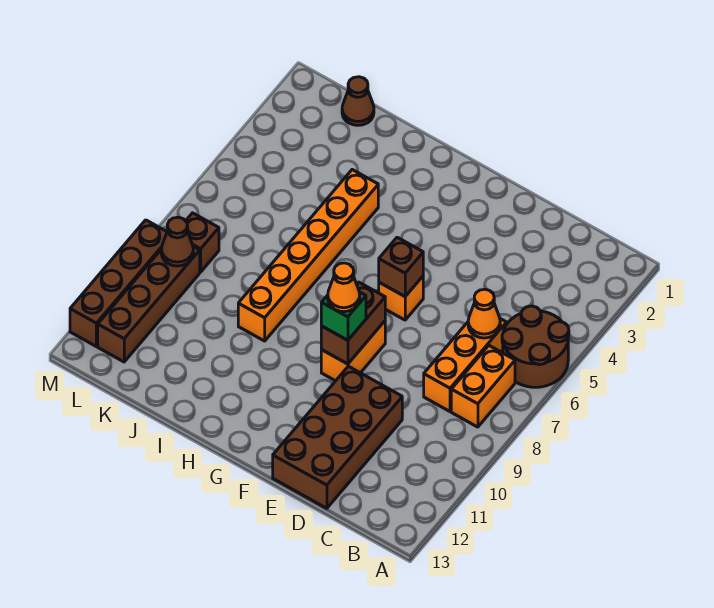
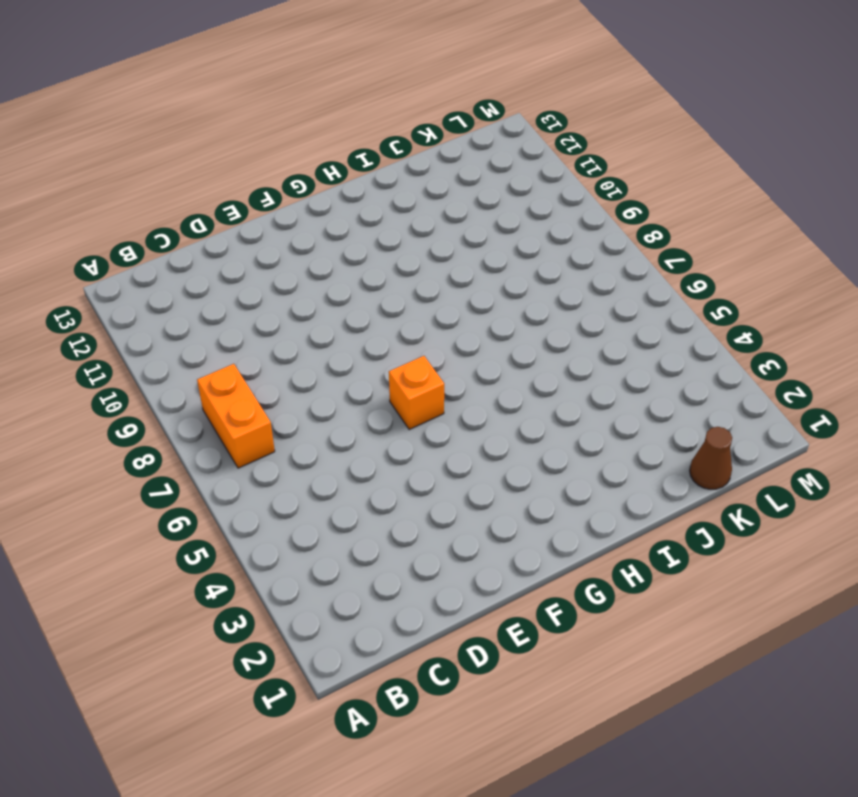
none -> brown round brick A5:B6 level 1
none -> orange brick C6:C8 level 1
none -> brown brick D10:E13 level 1

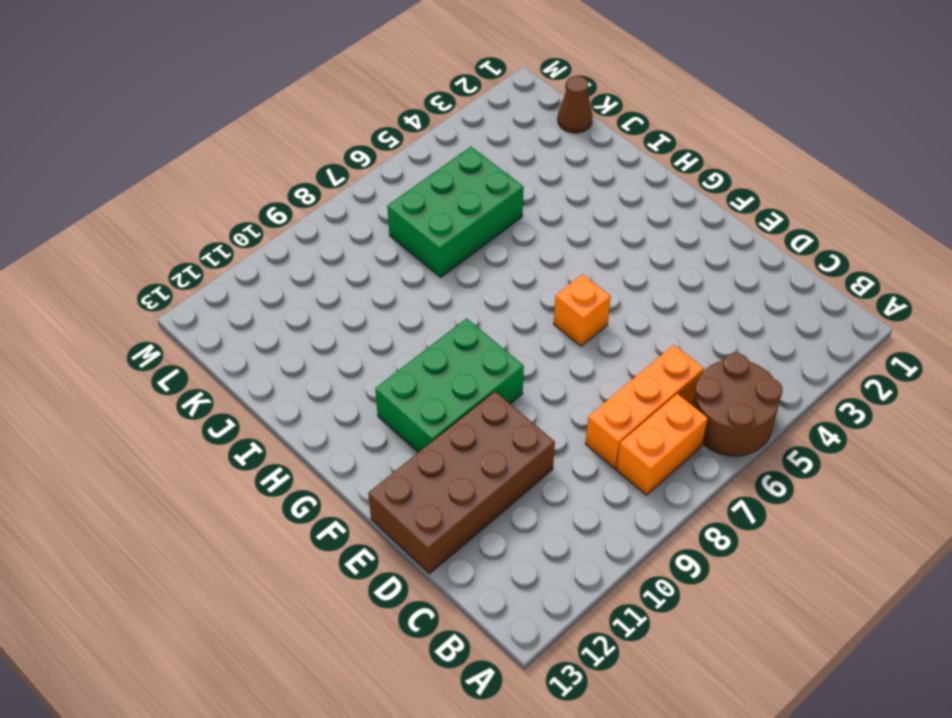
green brick F9:G11 level 1 -> orange brick F8:F9 level 1
green brick J5:K7 level 1 -> none
none -> orange brick I4:I9 level 1
none -> brown brick L8 level 1
none -> brown brick L9:L12 level 1

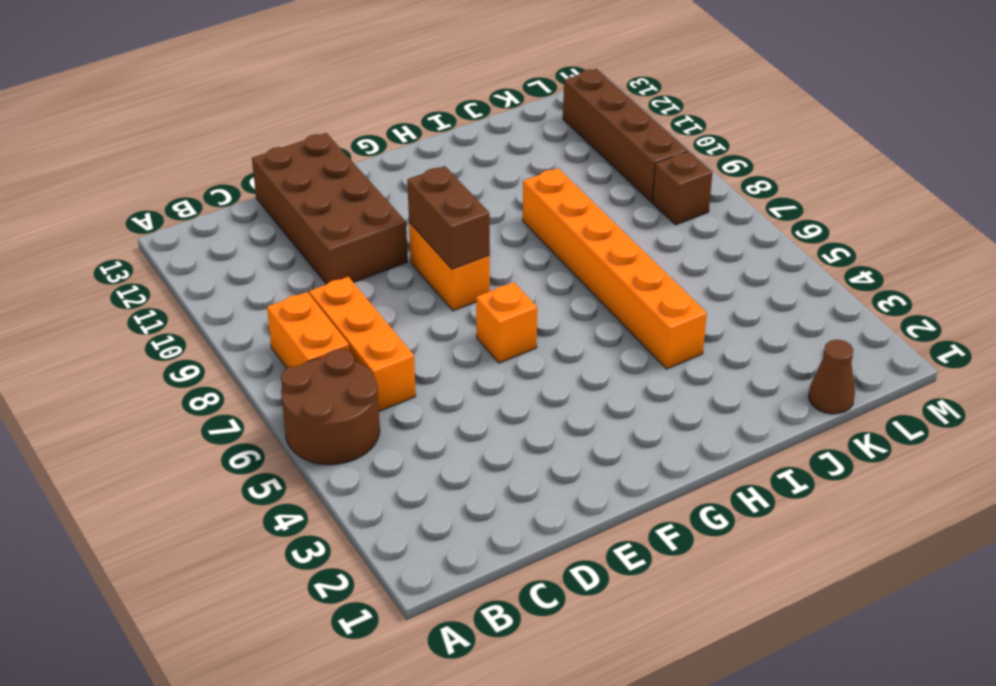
none -> brown brick M9:M12 level 1
none -> orange cone C6 level 2
none -> brown brick F6 level 2

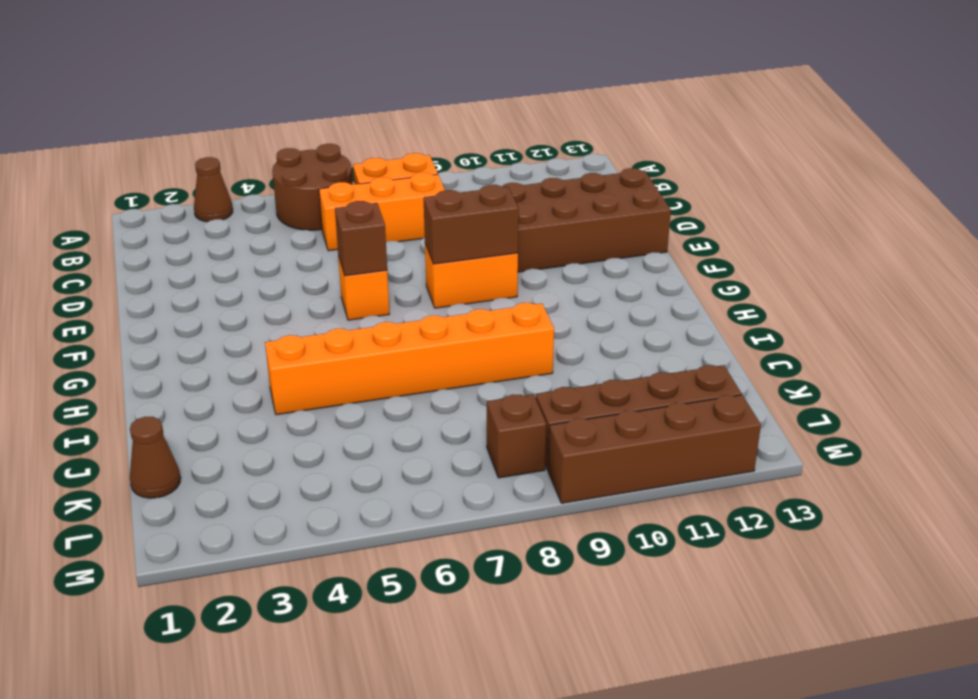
brown cone A3 level 1 -> brown cone L9 level 2
none -> orange cone C6 level 2
none -> green brick F9 level 3
none -> orange cone F9 level 4

